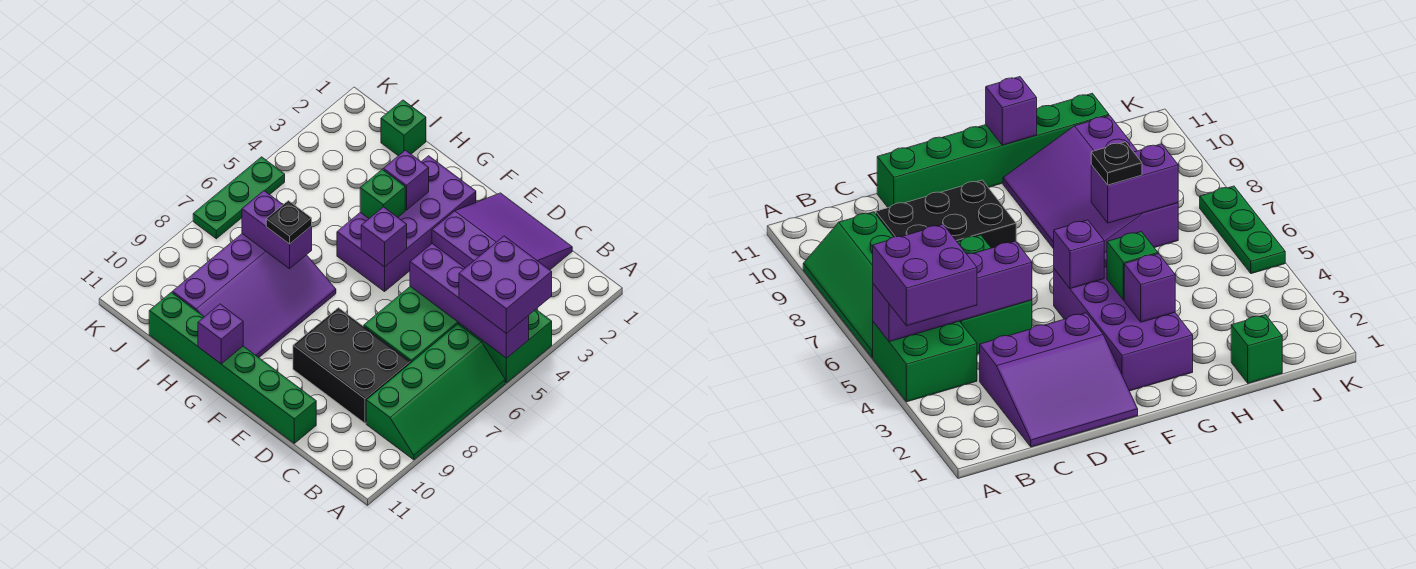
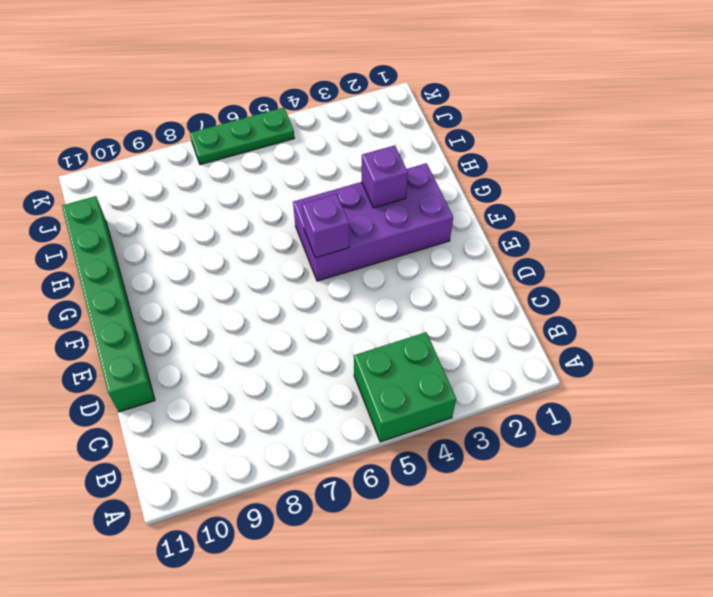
none -> green slope A6:B9 level 1 top B
none -> purple slope C1:E3 level 1 top 3
none -> green brick C5:D7 level 1

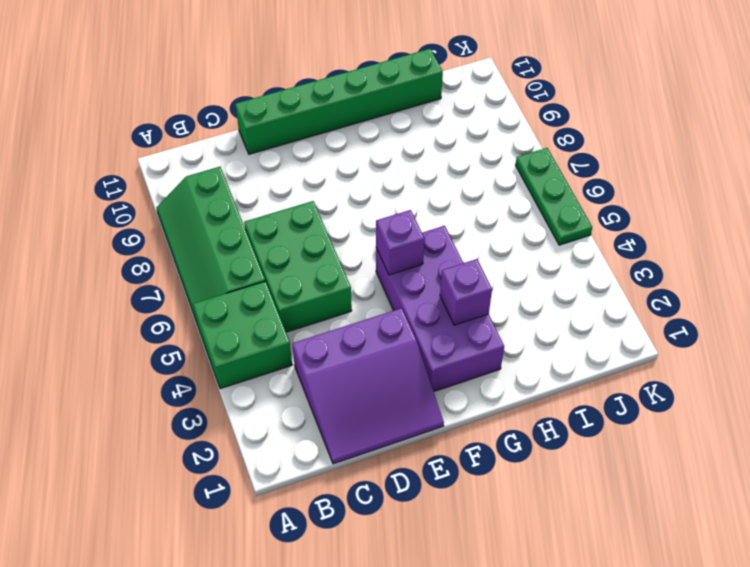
none -> black brick C8:E9 level 1
none -> purple slope G7:I10 level 1 top I
none -> green brick I1 level 1

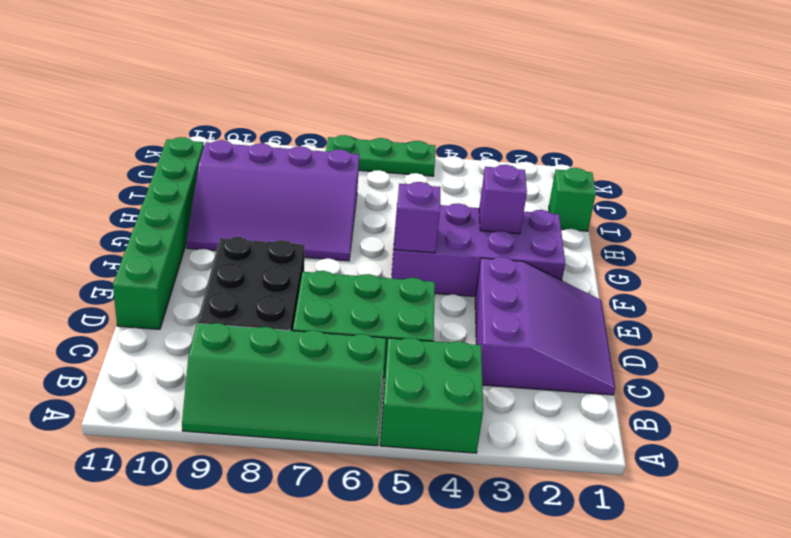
none -> purple brick A5:D5 level 2
none -> green brick G4 level 2
none -> purple brick G11 level 2

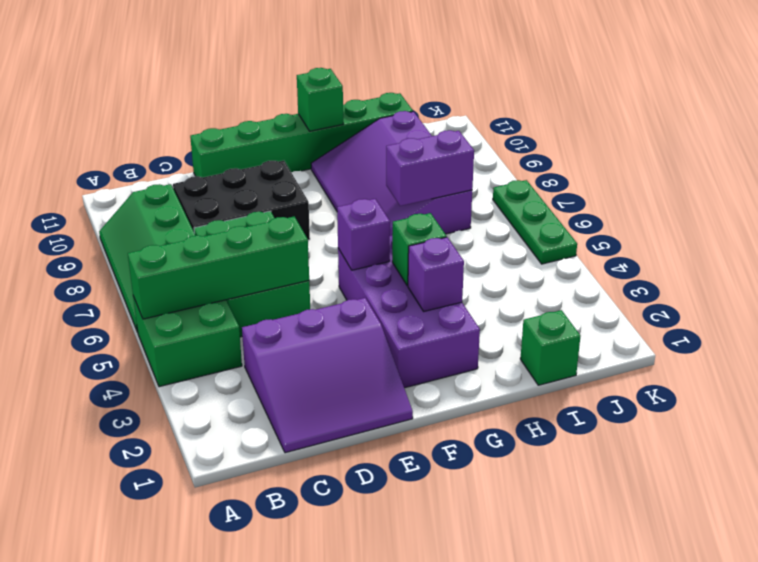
green brick A5:D5 level 2 -> purple brick A5:D5 level 2
green brick G11 level 2 -> purple brick G11 level 2
none -> purple brick A4:B5 level 3
none -> black plate H7 level 3

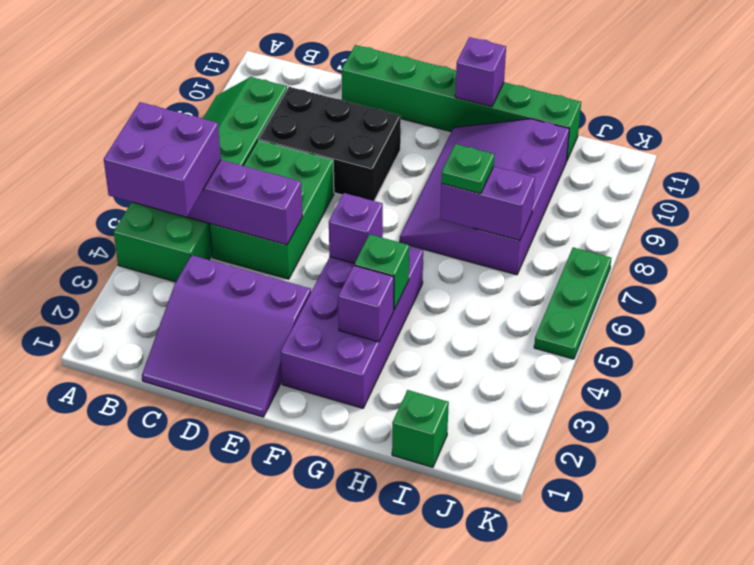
green plate H7 level 3 -> black plate H7 level 3

